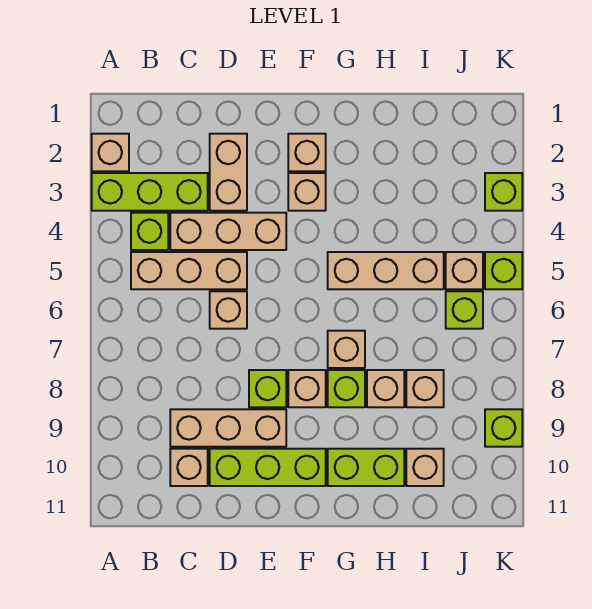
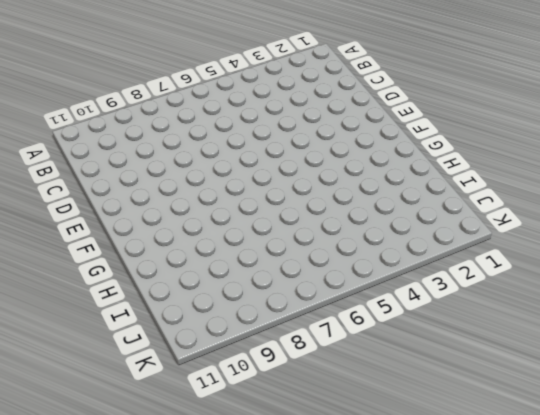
none -> tan brick A2 level 1
none -> lime brick A3:C3 level 1
none -> lime brick B4 level 1

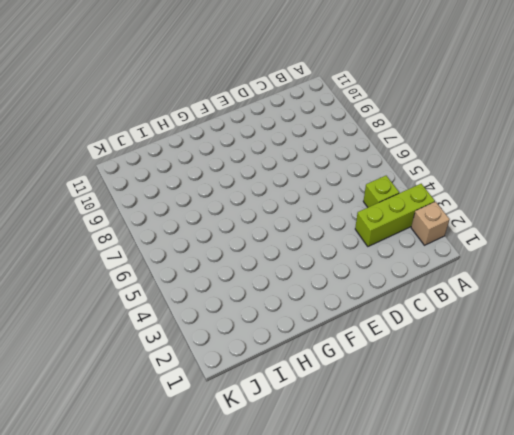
none -> tan brick B5:D5 level 1
none -> tan brick C4:E4 level 1
none -> tan brick C9:E9 level 1

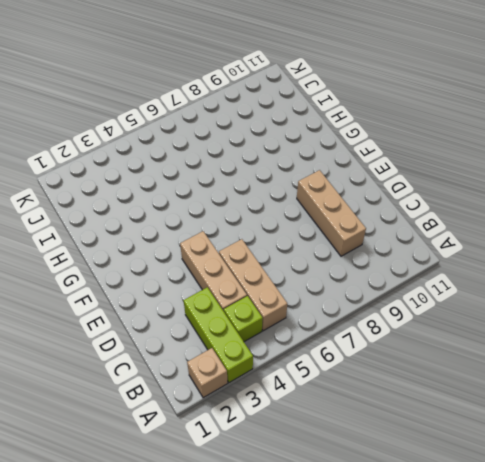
none -> tan brick C10 level 1
none -> tan brick D2:D3 level 1
none -> tan brick D6 level 1

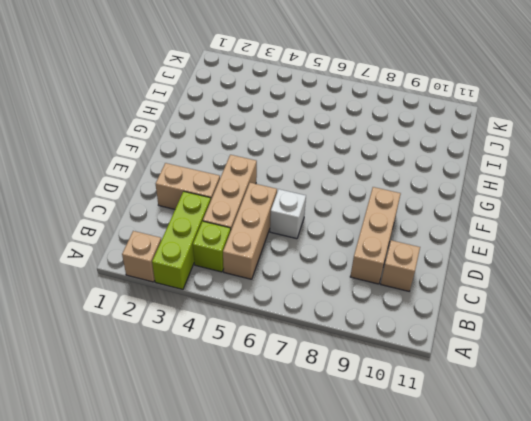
white brick D6 level 1 -> tan brick D6 level 1
none -> lime brick D10:F10 level 1
none -> lime brick E8 level 1
none -> tan brick F2 level 1

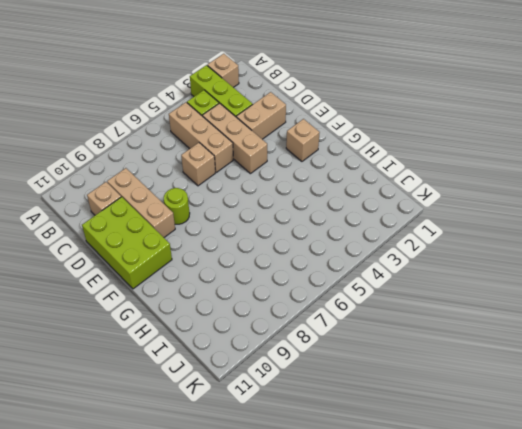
lime brick D10:F11 level 1 -> lime brick D10:F10 level 1
lime round brick E8 level 1 -> lime brick E8 level 1
none -> tan brick F3 level 1
none -> tan brick F8 level 1
none -> tan brick G5:I5 level 1

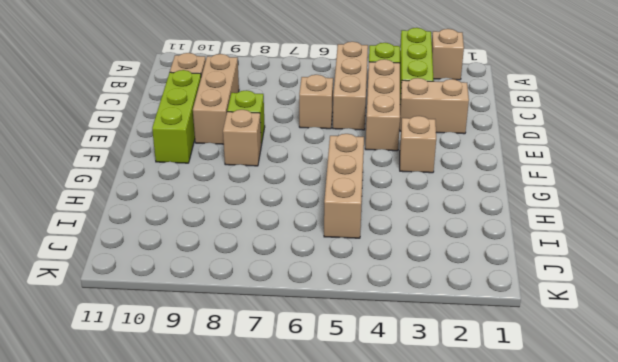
none -> tan brick F2 level 1
none -> tan brick G7 level 1
none -> lime brick G8 level 1

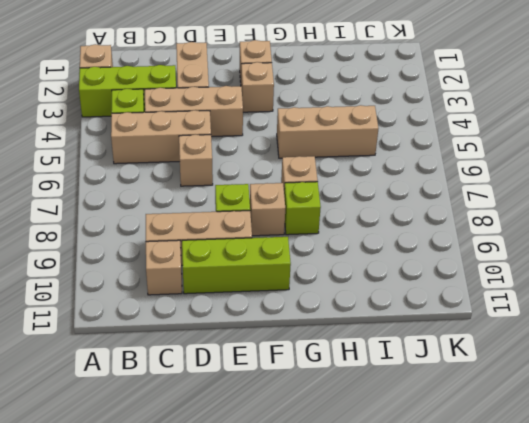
none -> lime brick G10:H10 level 1
none -> tan brick H8 level 1
none -> tan brick I8 level 1

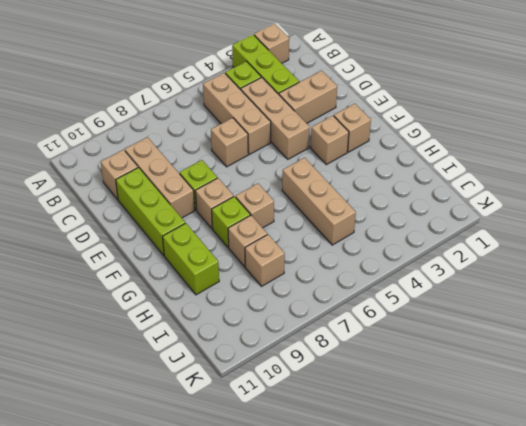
none -> tan brick I10 level 1
none -> tan brick J5 level 1
none -> lime brick J6 level 1

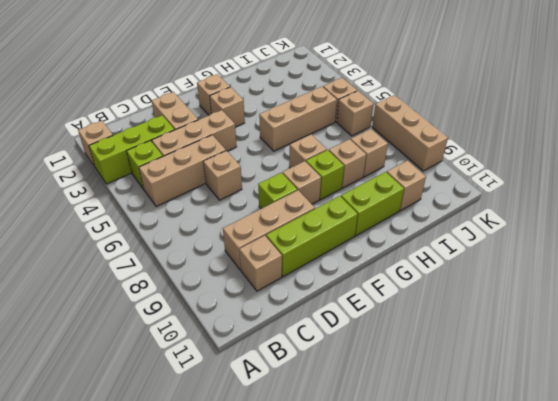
tan brick J6 level 1 -> lime brick J6 level 1
tan brick K7:K9 level 1 -> lime brick K9 level 1
none -> lime brick K3 level 1
none -> lime brick K5 level 1

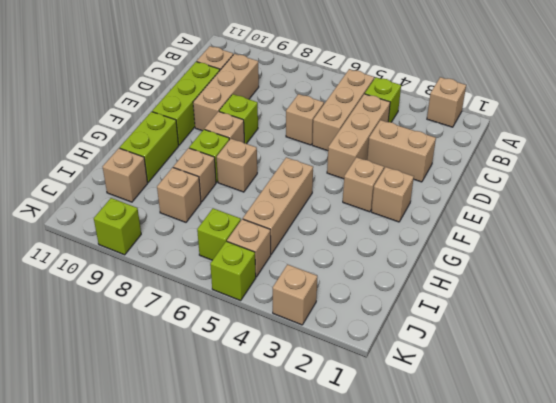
tan brick K3 level 1 -> lime brick K3 level 1
none -> lime brick A3:C3 level 1

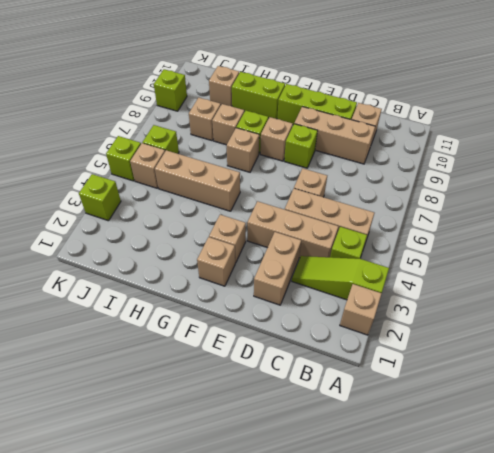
lime slope A3:C3 level 1 top A -> lime brick A3:C3 level 1

